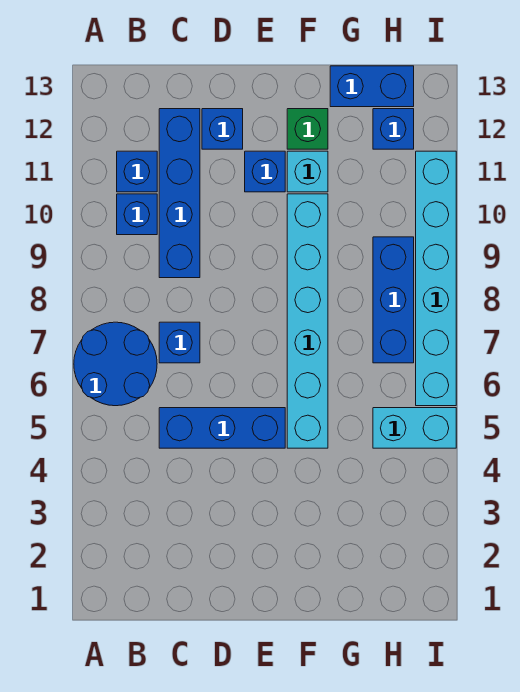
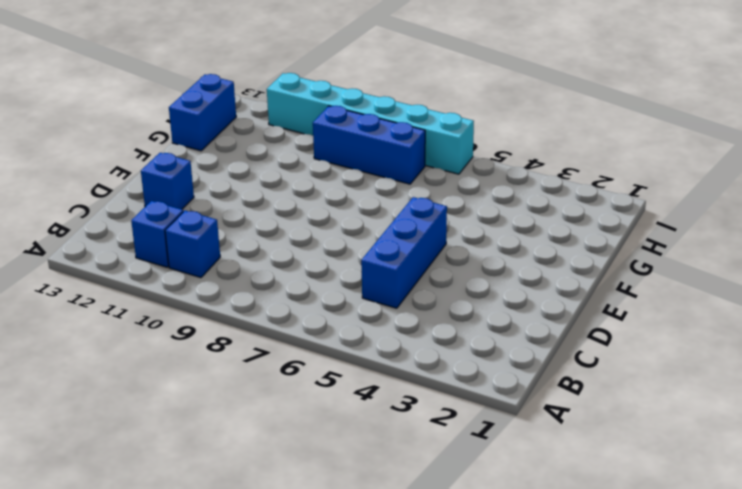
none -> blue round brick A6:B7 level 1
none -> blue brick C7 level 1
none -> blue brick C9:C12 level 1

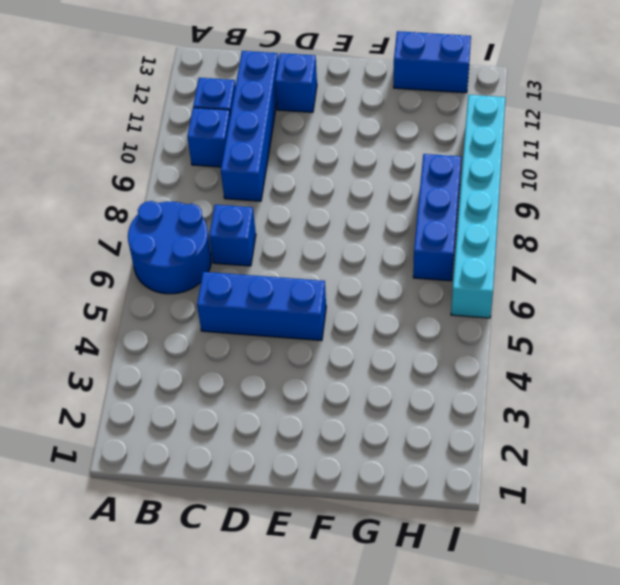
none -> blue brick E11 level 1
none -> cyan brick F5:F10 level 1
none -> cyan brick F11 level 1

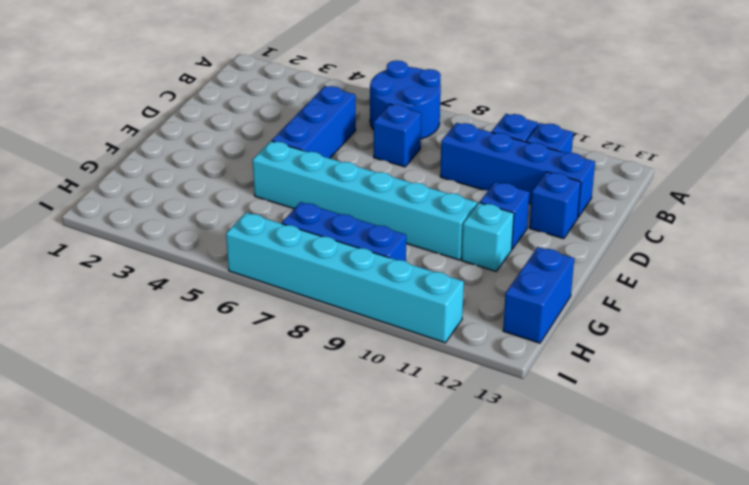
none -> green brick F12 level 1
none -> cyan brick H5:I5 level 1
none -> blue brick H12 level 1

